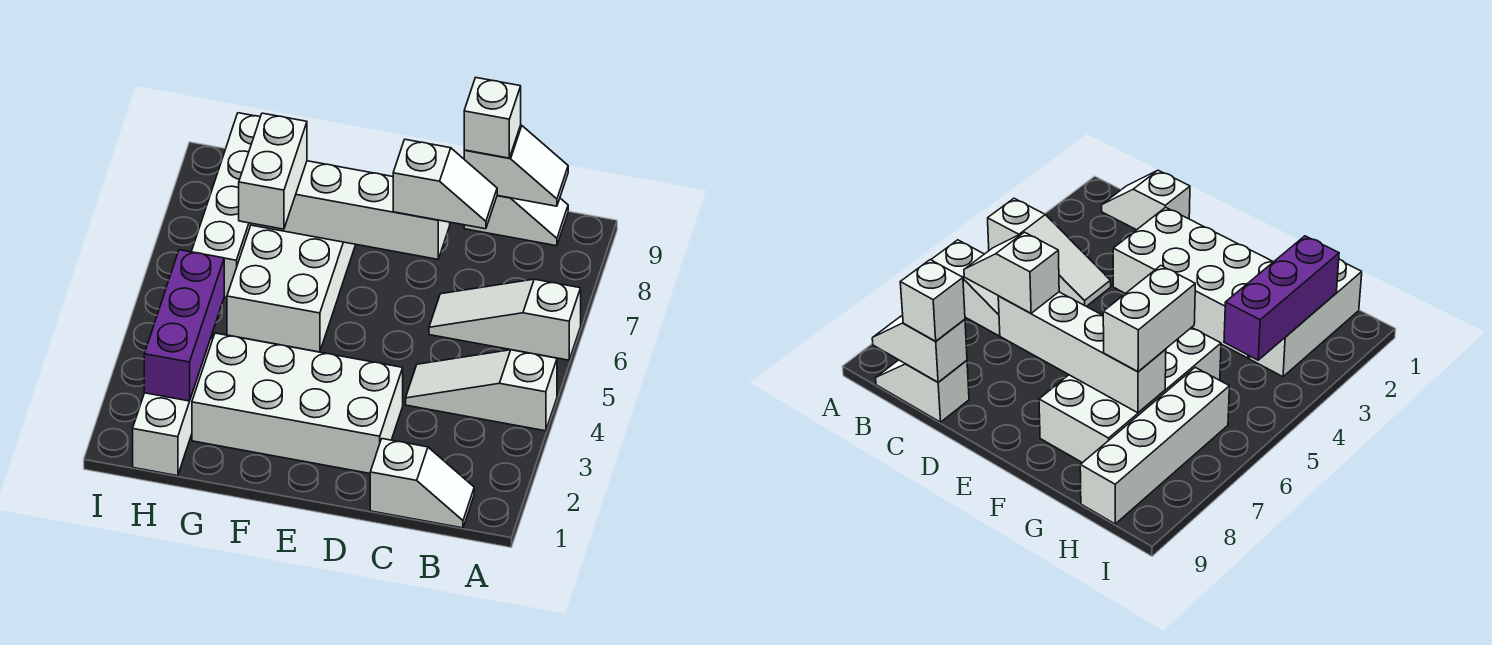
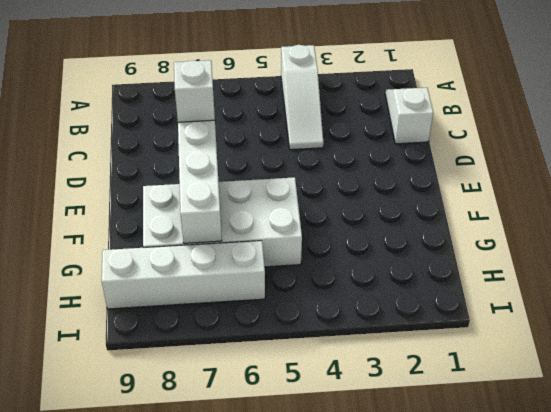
none -> white slope A6:C6 level 1 top A
none -> white slope B9:C9 level 1 top C
none -> white brick D2:G3 level 1

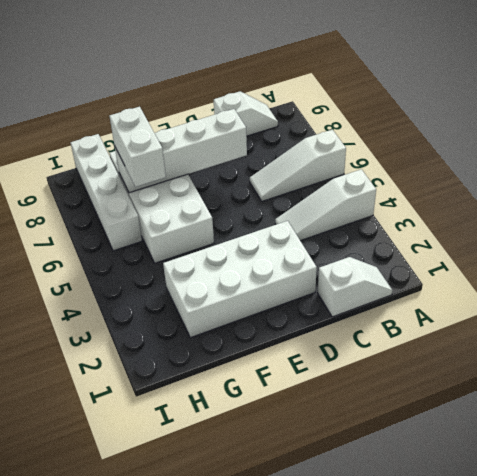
none -> white brick H1:H3 level 1
none -> white slope B9:C9 level 2 top C
none -> purple brick H2:H4 level 2

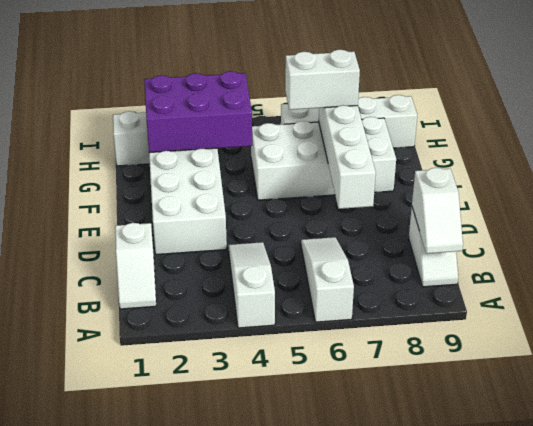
purple brick G2:H4 level 2 -> purple brick H2:H4 level 2
none -> white slope C7:D7 level 3 top D
none -> white brick C9 level 3

